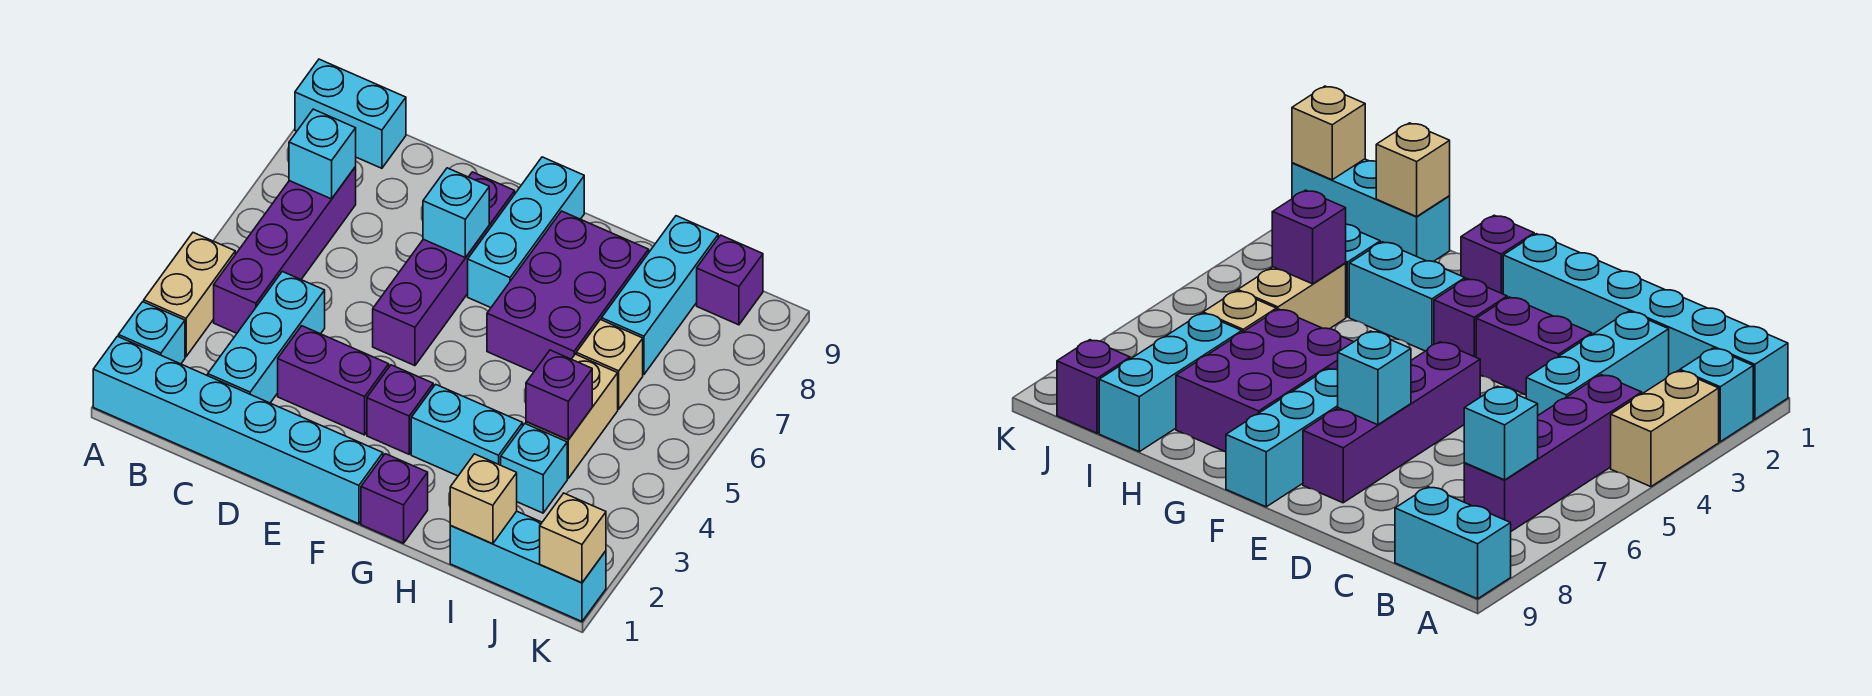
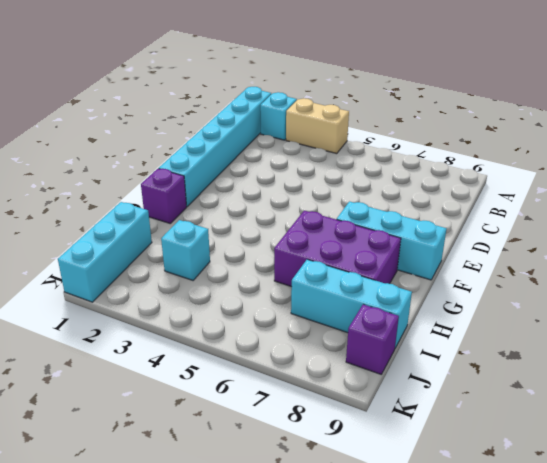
none -> cyan brick A9:B9 level 1
none -> purple brick B4:B7 level 1
none -> cyan brick C2:C4 level 1

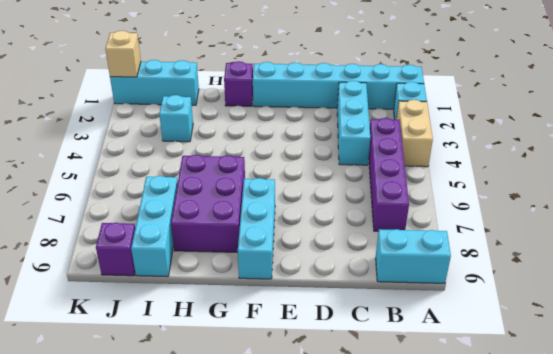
none -> purple brick D3:E3 level 1
none -> purple brick E5:E8 level 1
none -> purple brick F3 level 1

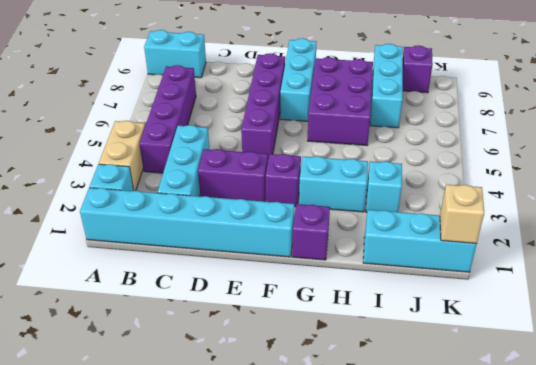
none -> tan brick I4:I5 level 1
none -> tan brick I6 level 1
none -> cyan brick B7 level 2

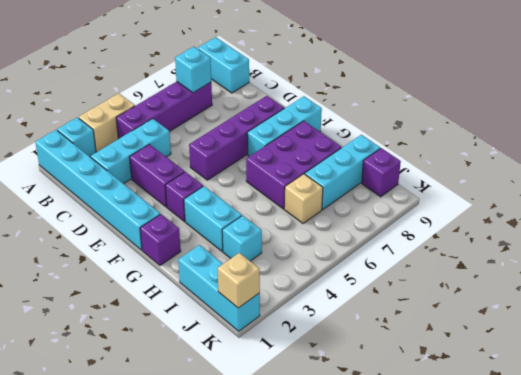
none -> tan brick I4:I5 level 1
none -> cyan brick E7 level 2
none -> tan brick I1 level 2

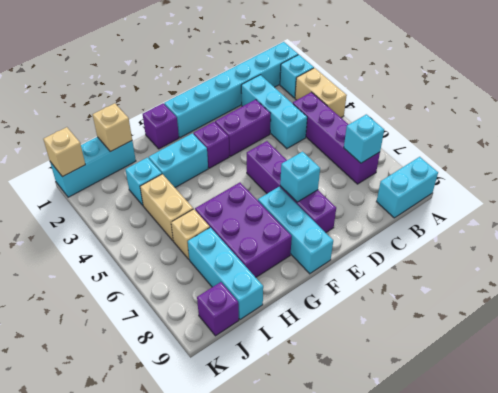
none -> purple brick I4 level 2

